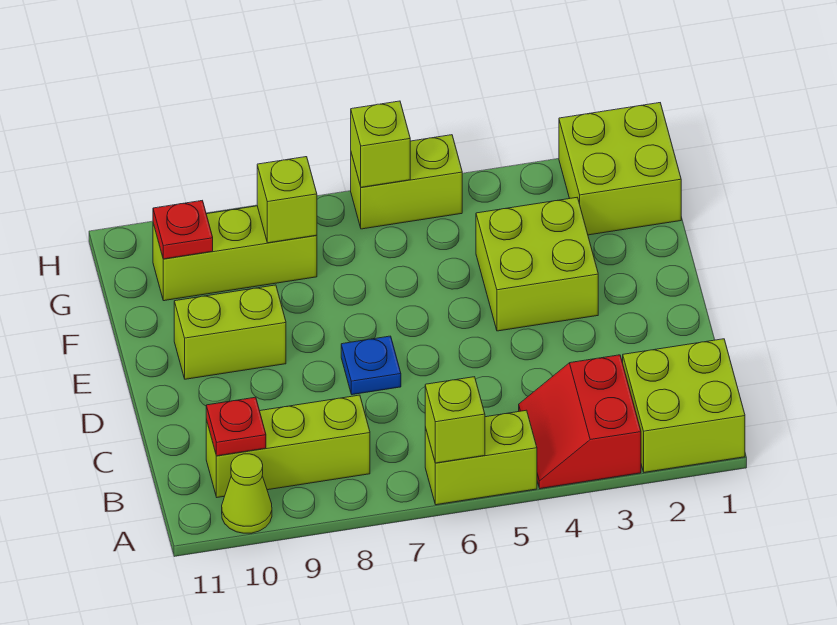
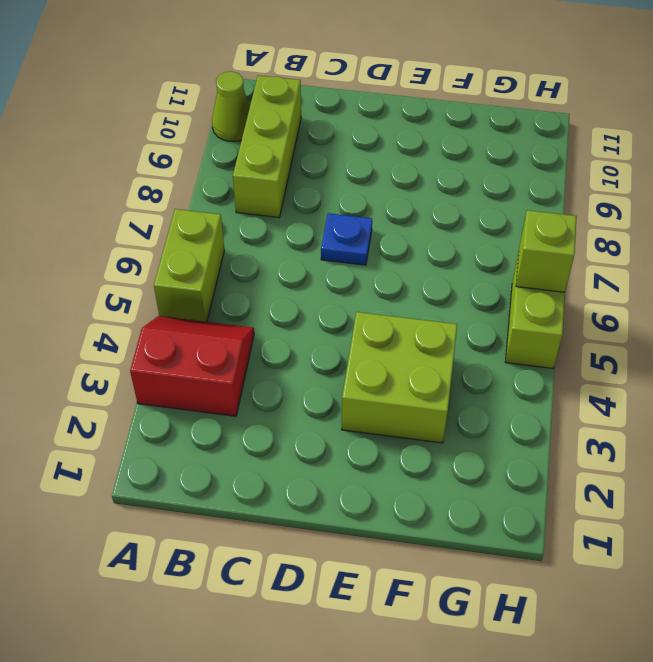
none -> lime brick A1:B2 level 1
none -> lime brick E9:E10 level 1
none -> lime brick G1:H2 level 1

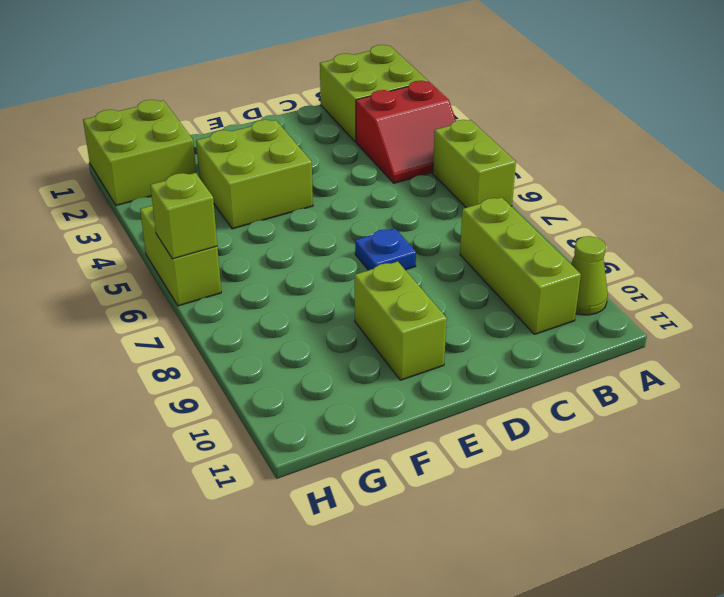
none -> lime brick G8:G10 level 1
none -> lime brick A6 level 2
none -> red plate B10 level 2

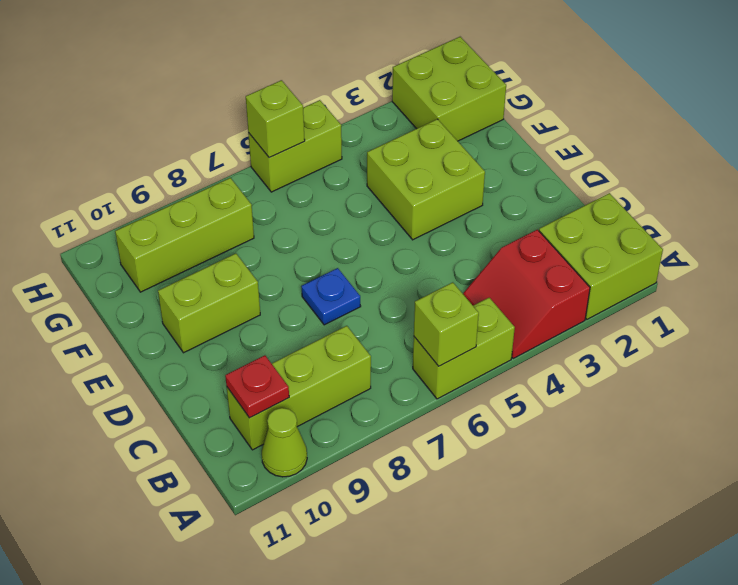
none -> lime brick G8 level 2
none -> red plate G10 level 2

